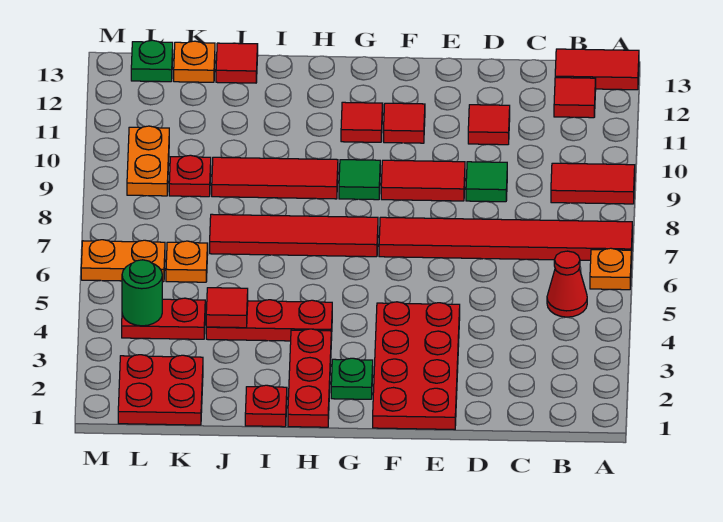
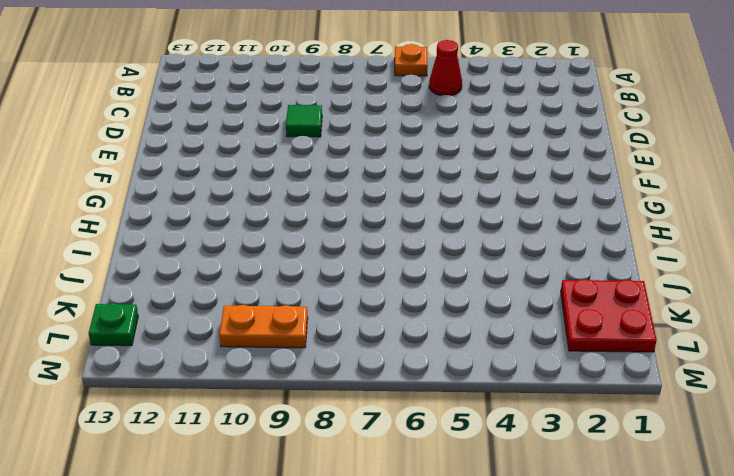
none -> red tile A7:F7 level 1
none -> red tile A9:B9 level 1
none -> red tile A13:B13 level 1
none -> red tile B12 level 1

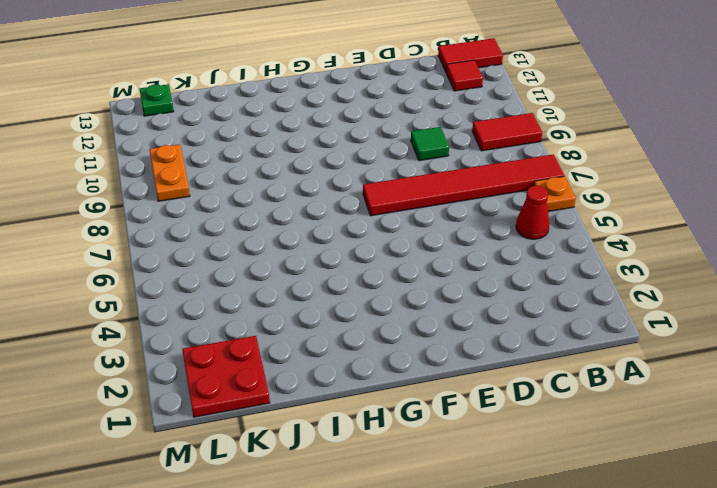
none -> red tile D11 level 1
none -> red plate E1:F4 level 1
none -> red tile E9:F9 level 1
none -> red tile F11 level 1

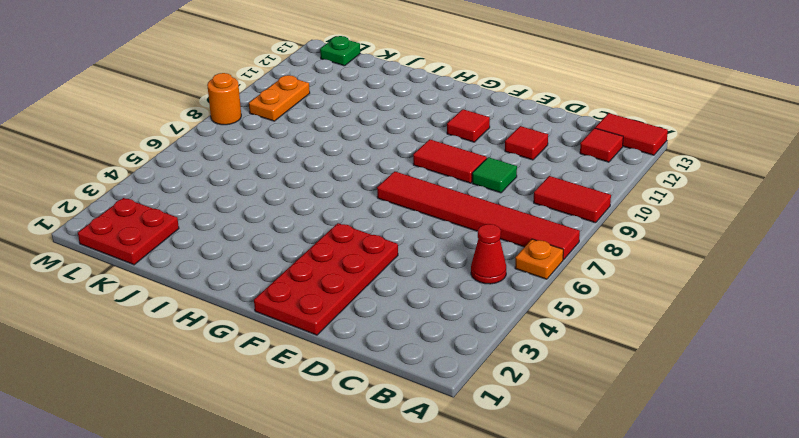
orange round brick M8 level 1 -> none
none -> green plate G2 level 1
none -> red tile G7:J7 level 1
none -> green tile G9 level 1
none -> red tile G11 level 1

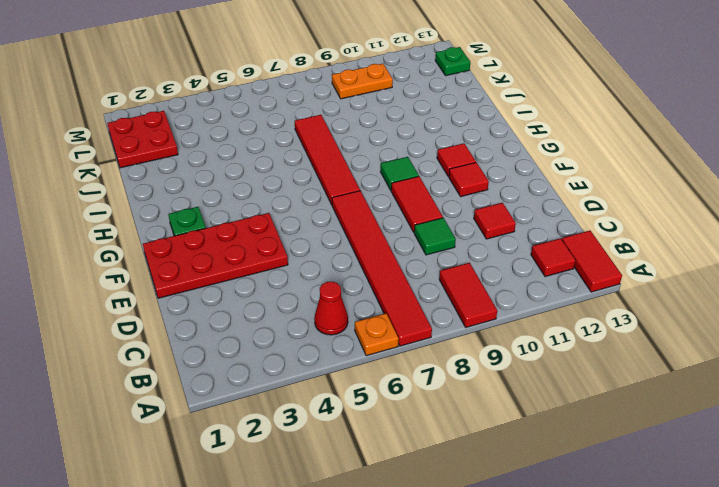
none -> red plate H1:H3 level 1
none -> red plate H4:J4 level 1
none -> red tile H9:J9 level 1
none -> red plate I1 level 1

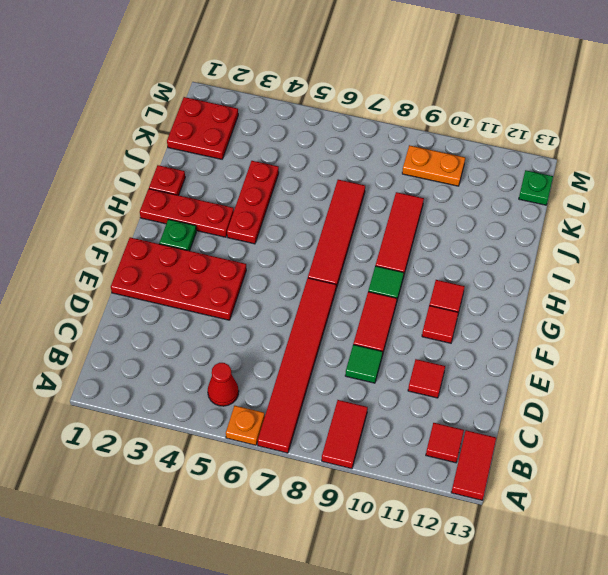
none -> red tile J13 level 1
none -> red plate K4:L4 level 1
none -> orange plate K6 level 1
none -> red plate K9 level 1

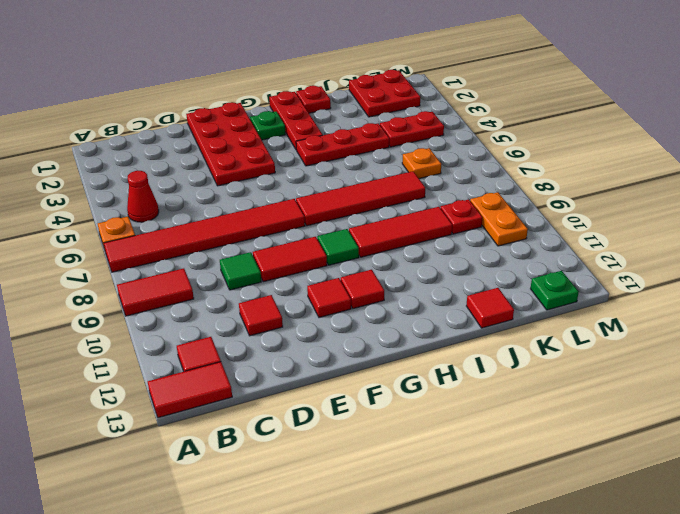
none -> orange plate K13 level 1
none -> orange plate L6:M6 level 1
none -> red tile J4 level 2
none -> green round brick L4 level 2

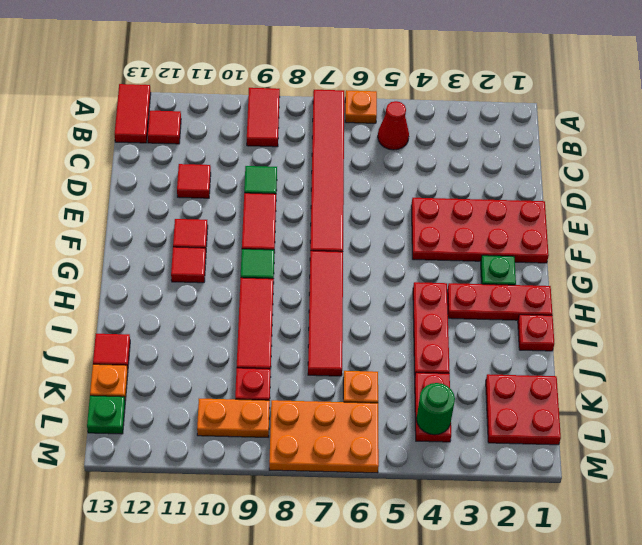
orange plate L6:M8 level 1 -> orange plate L6:M6 level 1
none -> red tile J4 level 2

